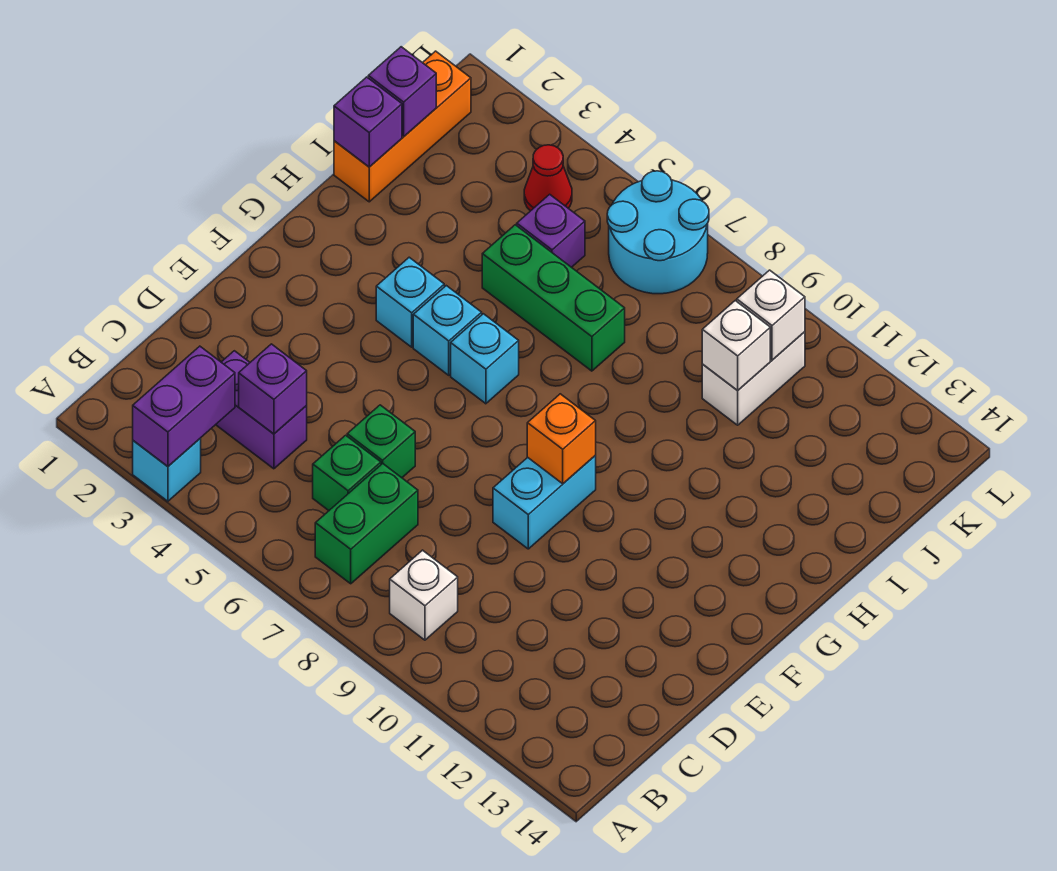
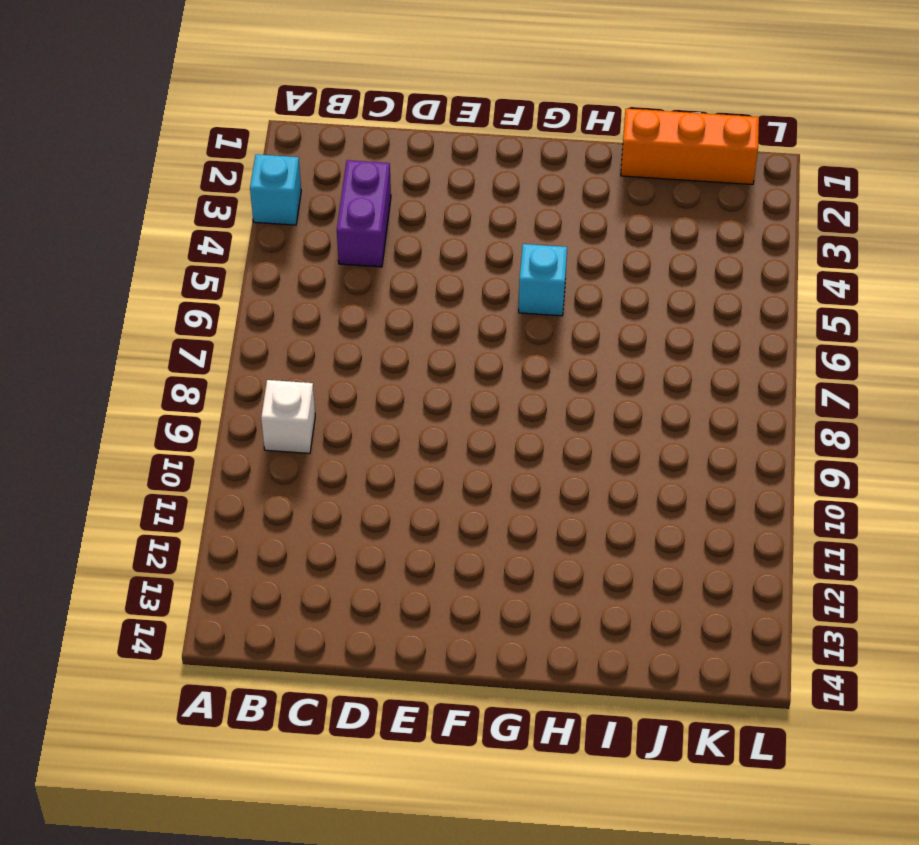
none -> green brick B7:C7 level 1
none -> green brick C6 level 1
none -> green brick D6 level 1

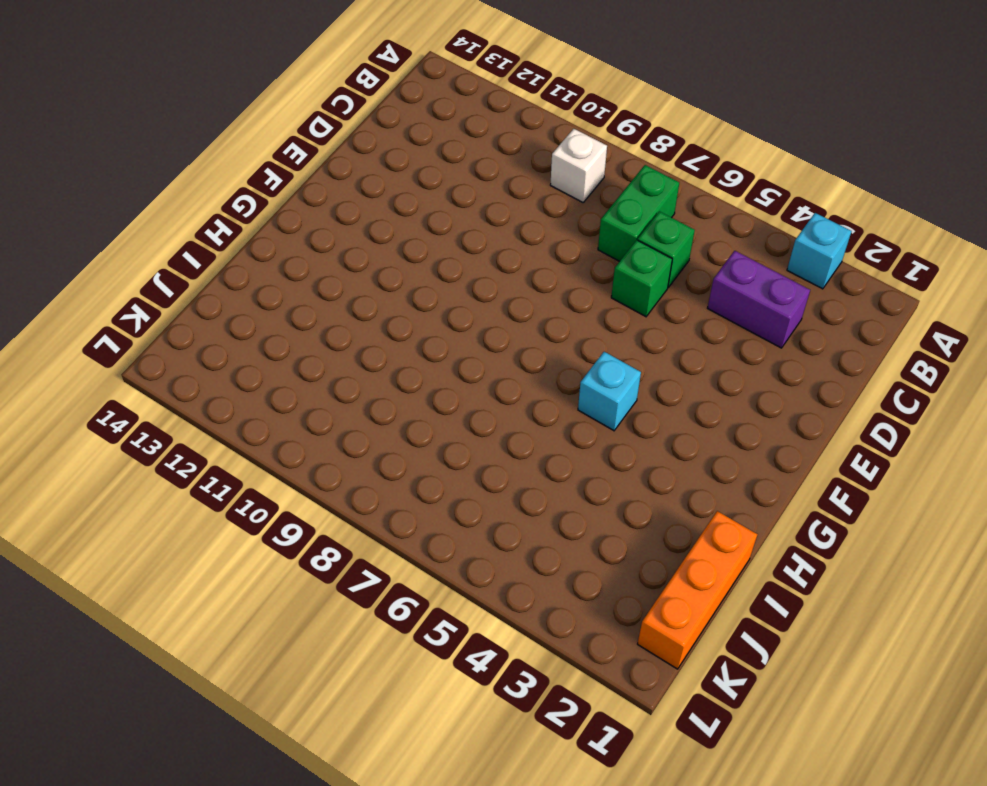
none -> cyan brick E9:F9 level 1
none -> cyan brick G4 level 1
none -> cyan brick G6 level 1

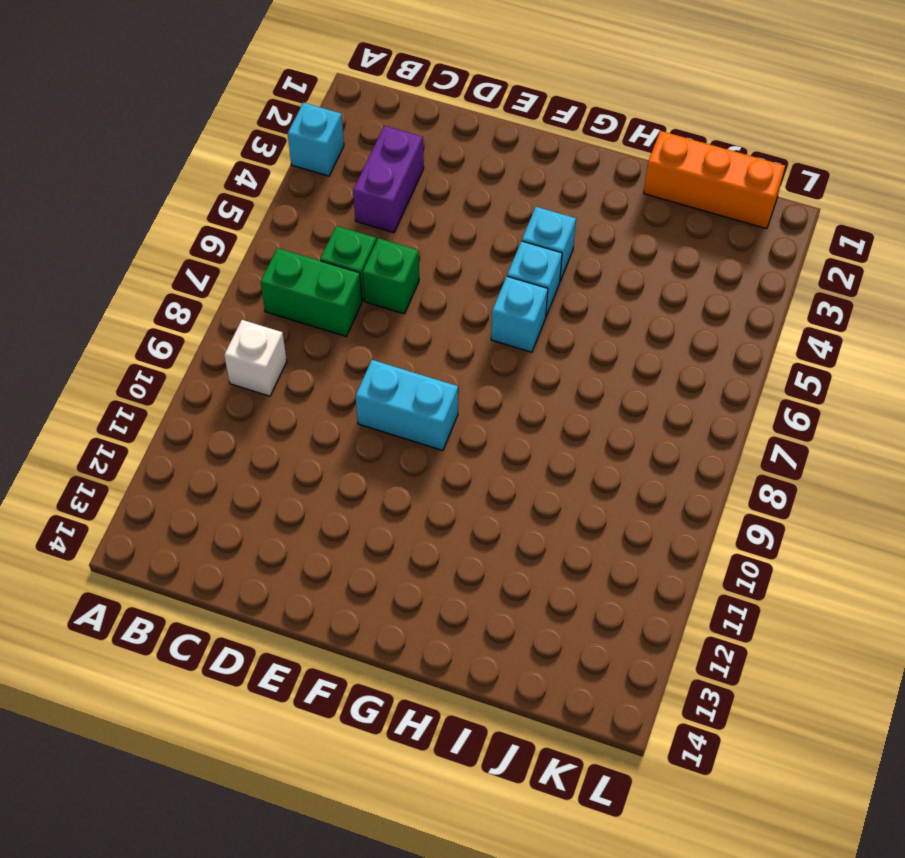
none -> green brick I5:I7 level 1
none -> purple brick J5 level 1
none -> white brick J10:K10 level 1

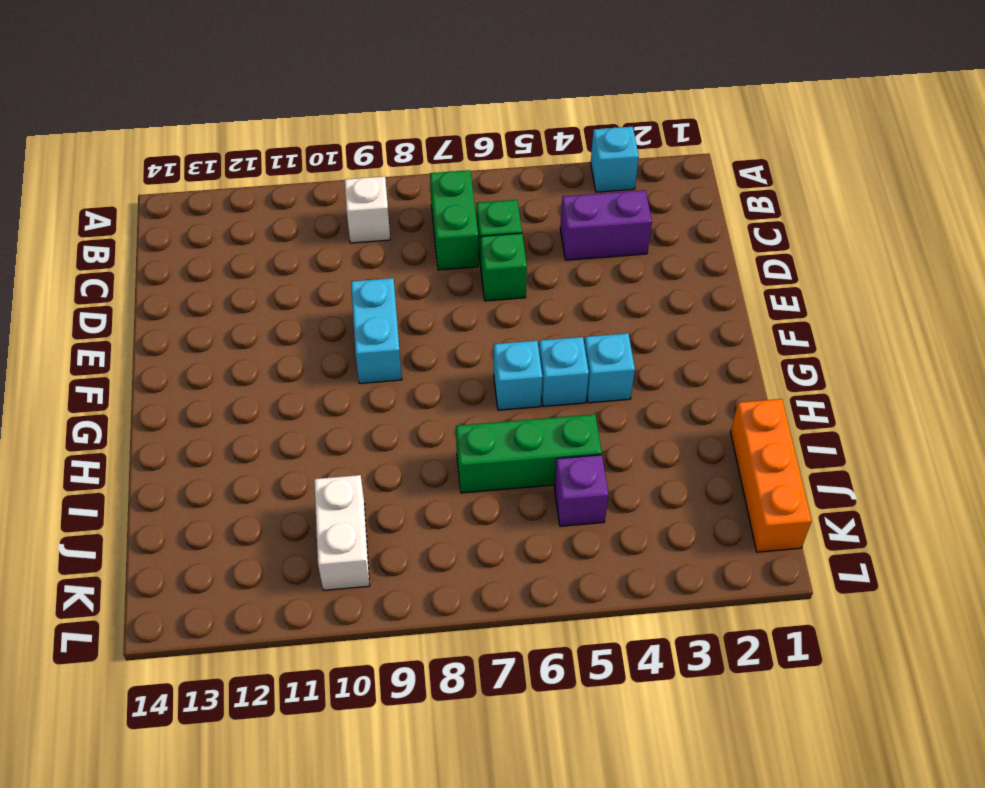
none -> red cone K4 level 1
none -> cyan round brick K6:L7 level 1
none -> purple brick A3:B3 level 2

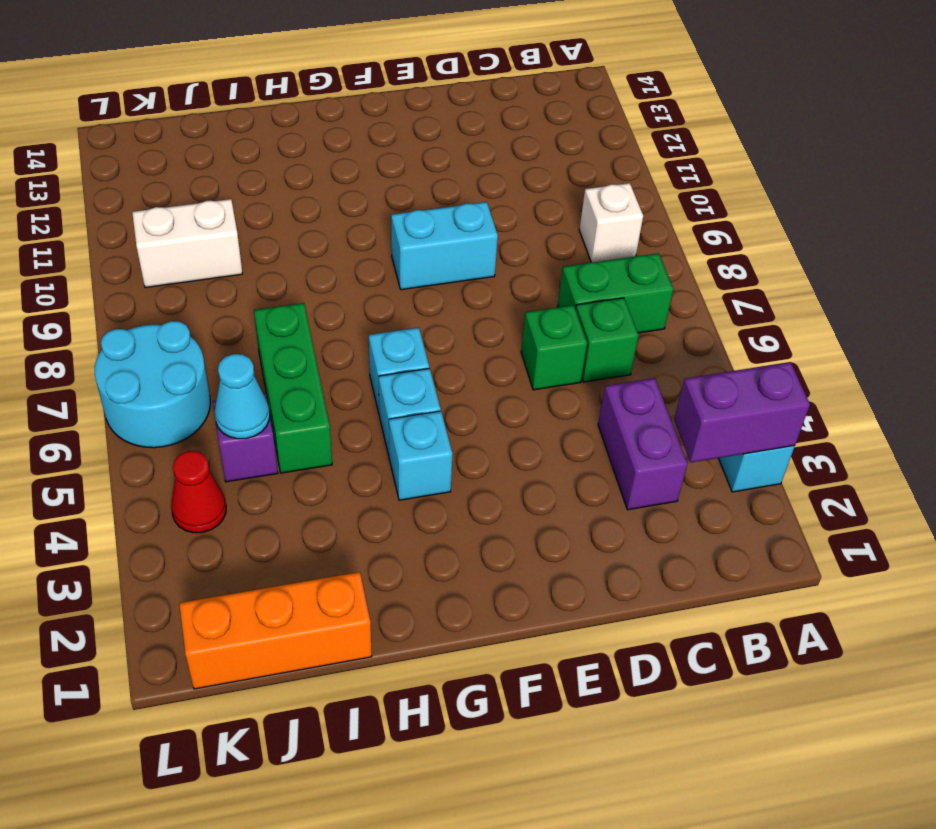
cyan cone J5 level 2 -> none
none -> purple brick C4 level 2
none -> orange brick F9 level 2
none -> purple brick I1 level 2

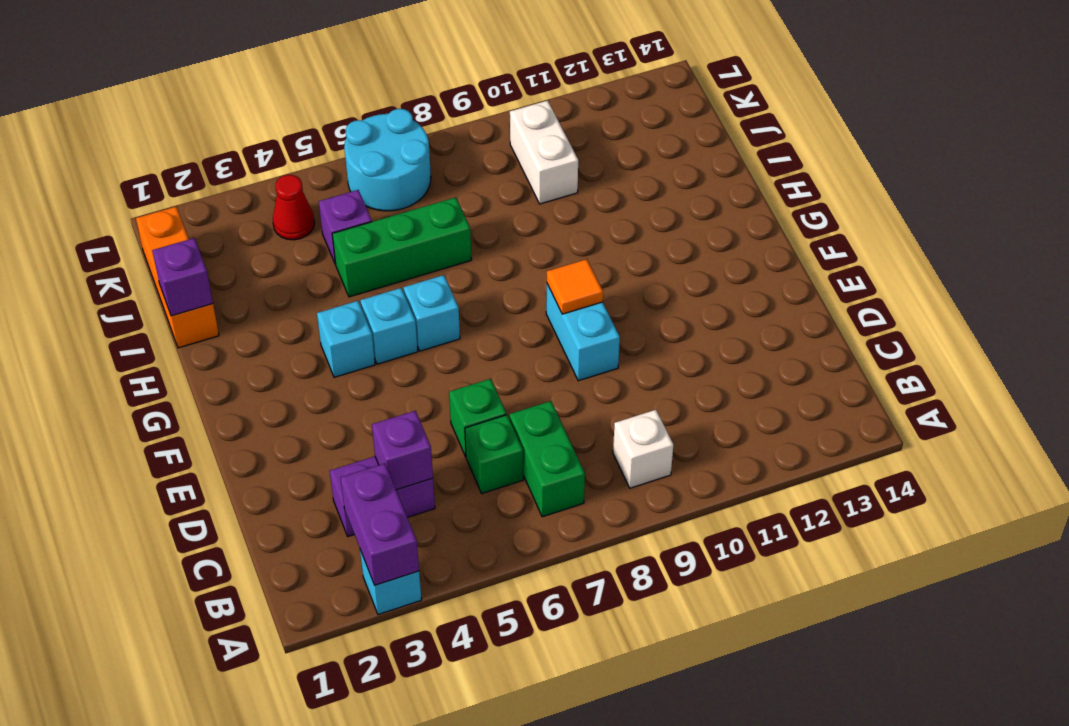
orange tile F9 level 2 -> orange brick F9 level 2
none -> purple brick J1 level 2
none -> white brick J10 level 2
none -> white brick K10 level 2

